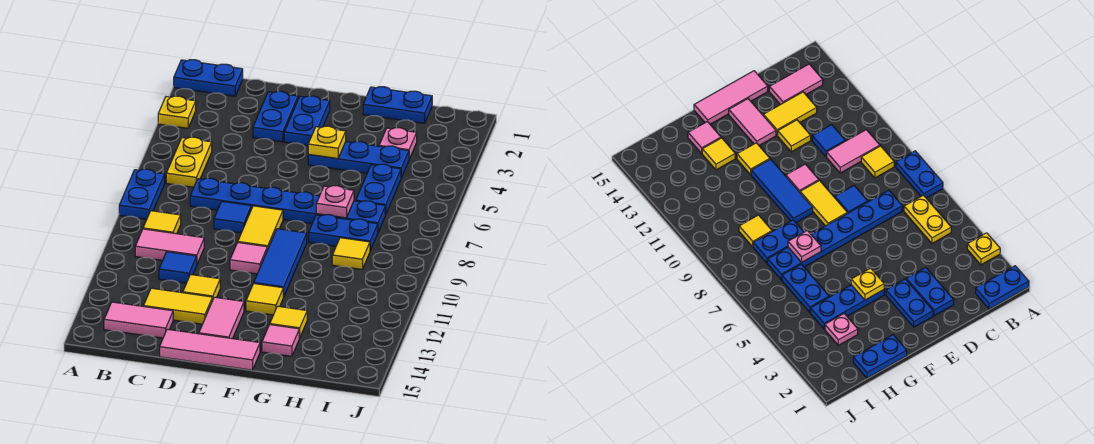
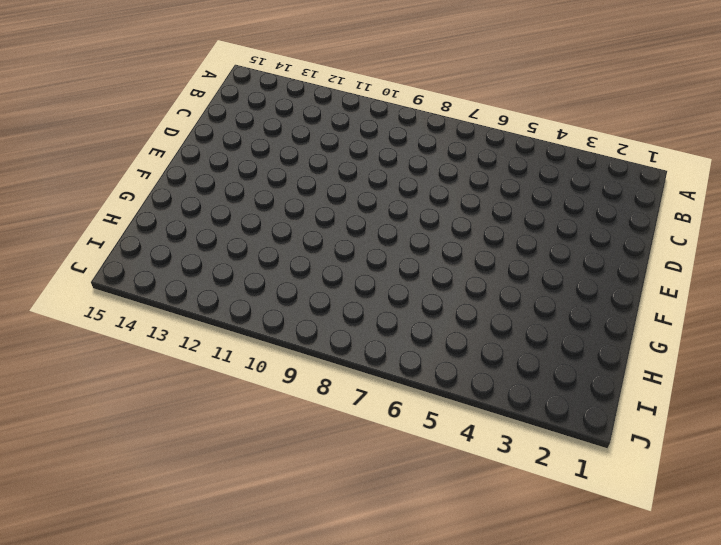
none -> blue plate A1:B1 level 1
none -> yellow plate A3 level 1
none -> blue plate A7:A8 level 1
none -> yellow plate B5:B6 level 1

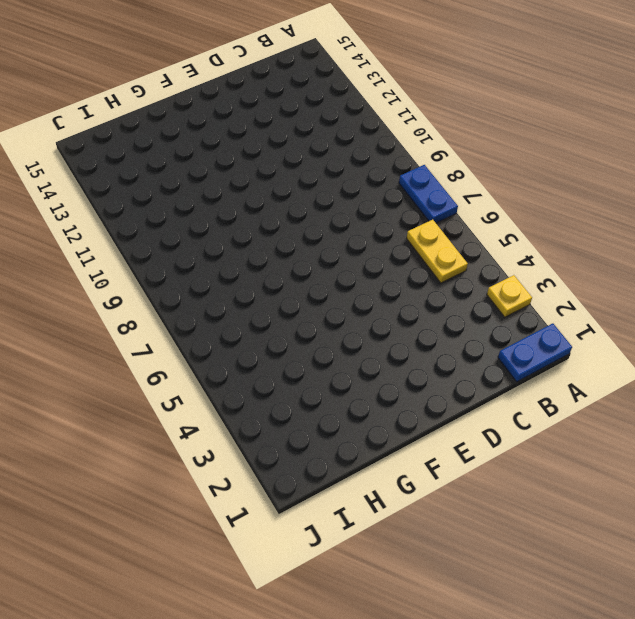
none -> yellow tile B9 level 1
none -> pink tile B10:C10 level 1
none -> pink tile B14:C14 level 1
none -> blue plate C7:H7 level 1

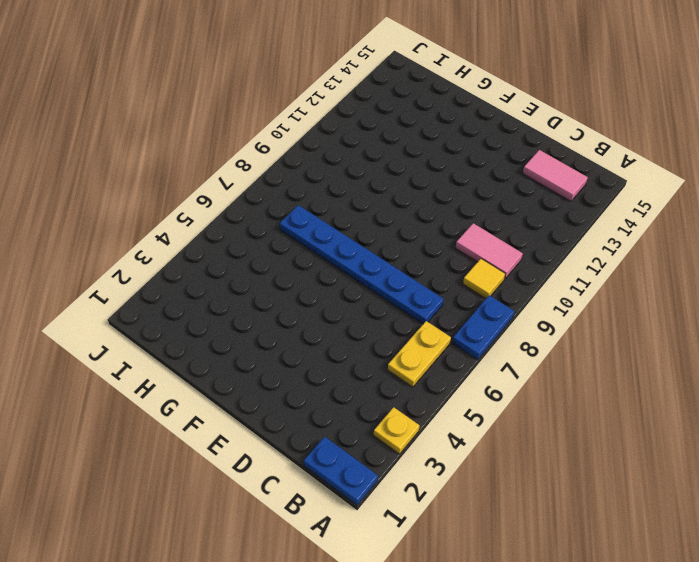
none -> blue tile C11 level 1
none -> yellow tile C13:D13 level 1
none -> blue plate D2:D3 level 1
none -> blue tile D8 level 1

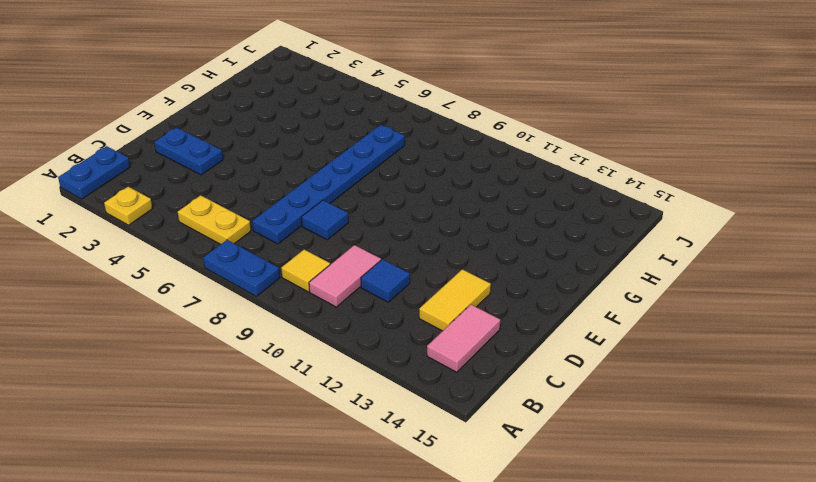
none -> yellow tile D12 level 1
none -> pink tile D15:F15 level 1
none -> blue plate E2:E3 level 1
none -> yellow tile E8:E9 level 1

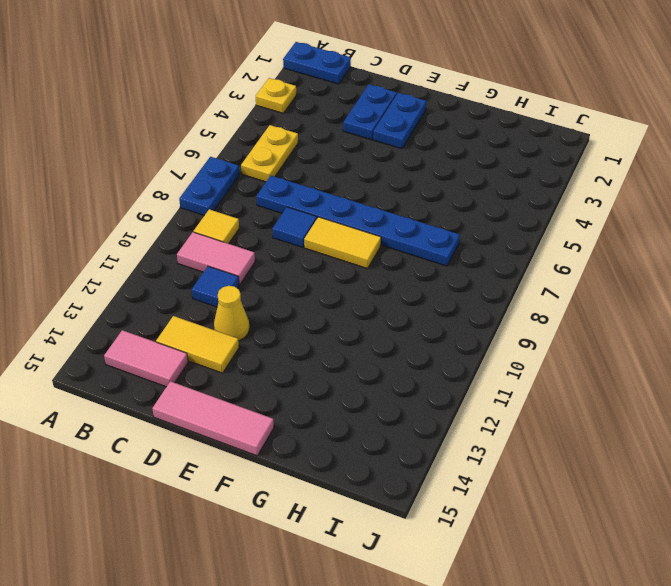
yellow cone D12 level 1 -> yellow tile D12 level 1
yellow tile E8:F8 level 1 -> yellow tile E8:E9 level 1
none -> pink tile E10 level 1
none -> pink tile E13:E14 level 1
none -> blue plate F4:H4 level 1
none -> blue tile F9:F11 level 1

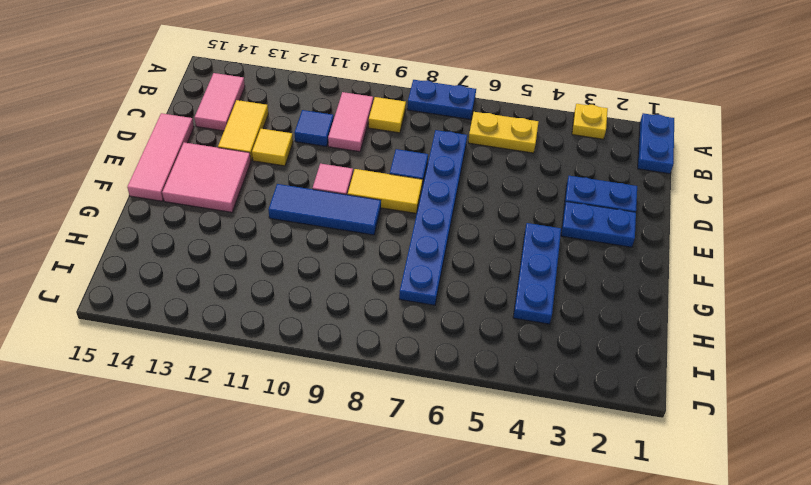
pink tile E13:F14 level 1 -> pink tile E13:E14 level 1
none -> yellow tile F12 level 1
none -> blue plate G1:H1 level 1
none -> blue plate G8:H8 level 1
none -> yellow tile G13 level 1

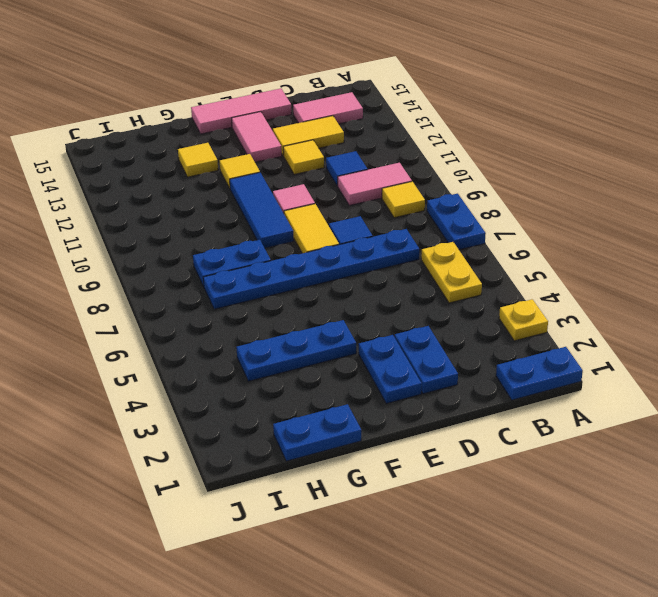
none -> pink tile G14 level 1
none -> pink plate H3 level 1
none -> blue plate H5:H6 level 1
none -> yellow tile H9 level 1

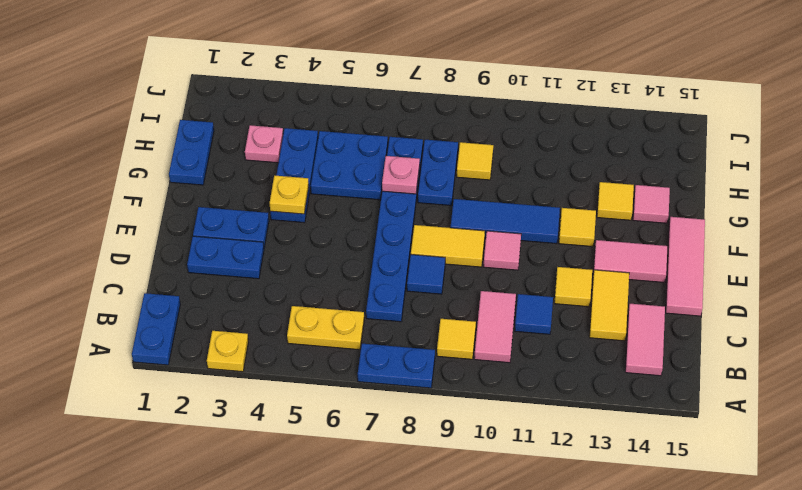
blue plate G5:H6 level 1 -> blue plate H5:H6 level 1

